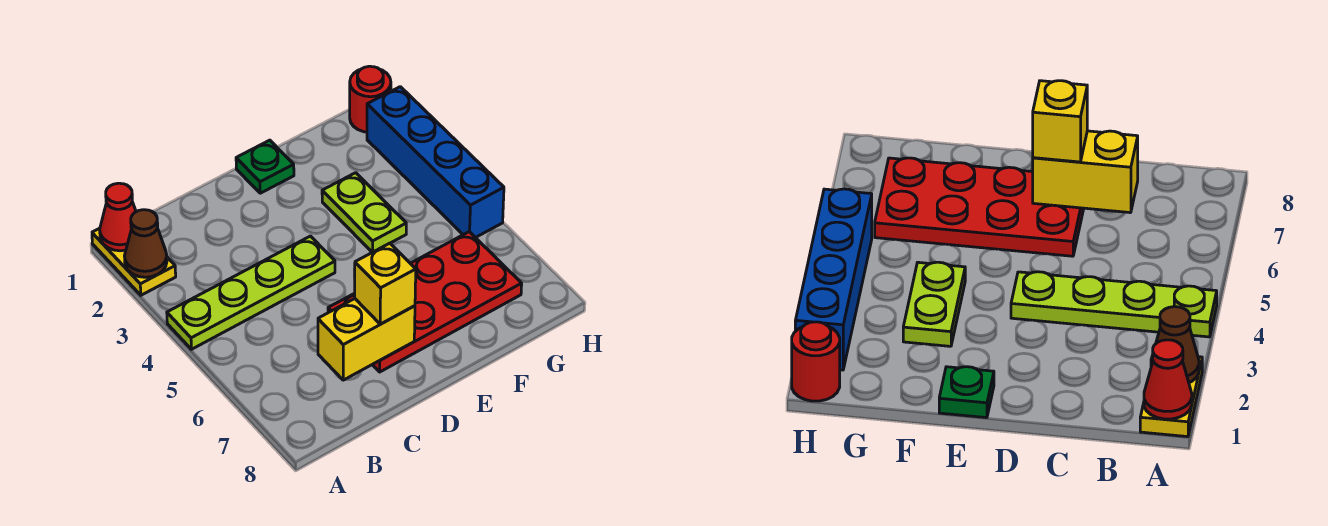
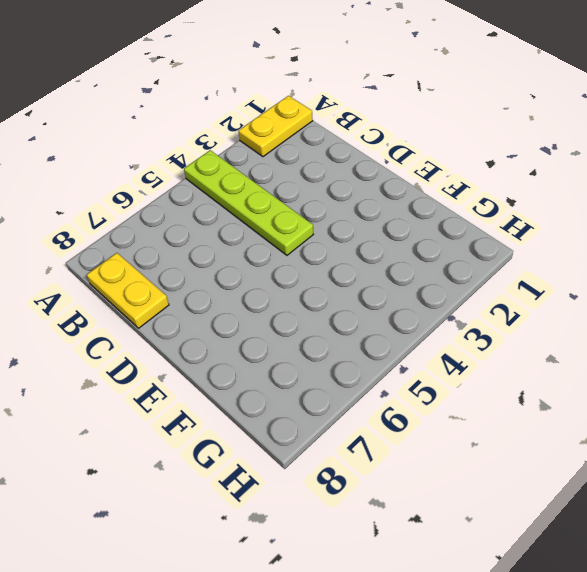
yellow plate B8:C8 level 1 -> none
none -> red plate D6:G7 level 1
none -> green plate E1 level 1

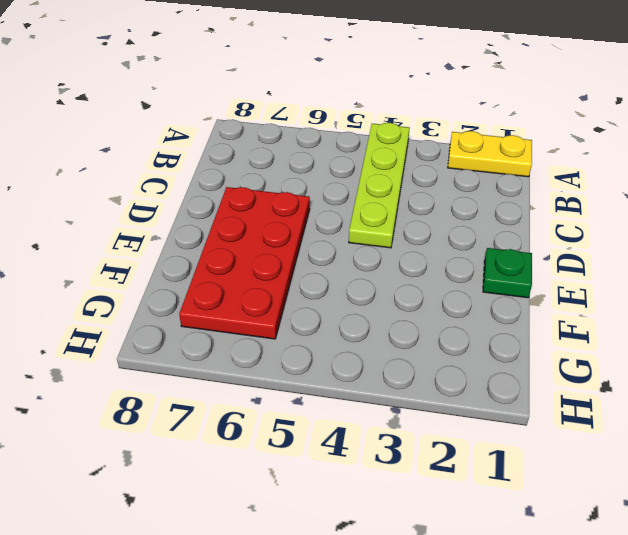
none -> lime plate F3:F4 level 1
none -> red round brick H1 level 1

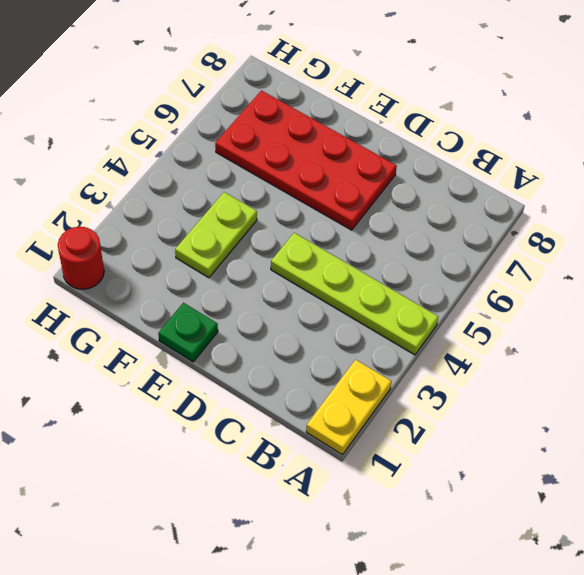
none -> blue brick H2:H5 level 1
none -> red cone A1 level 2

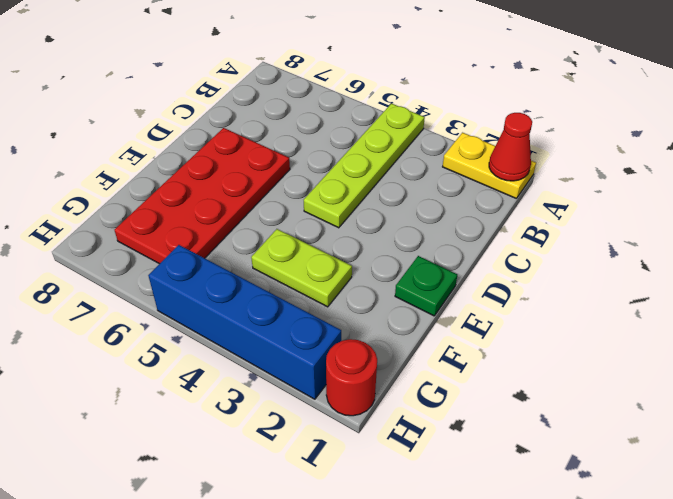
none -> brown cone A2 level 2
none -> yellow brick C7:D7 level 2

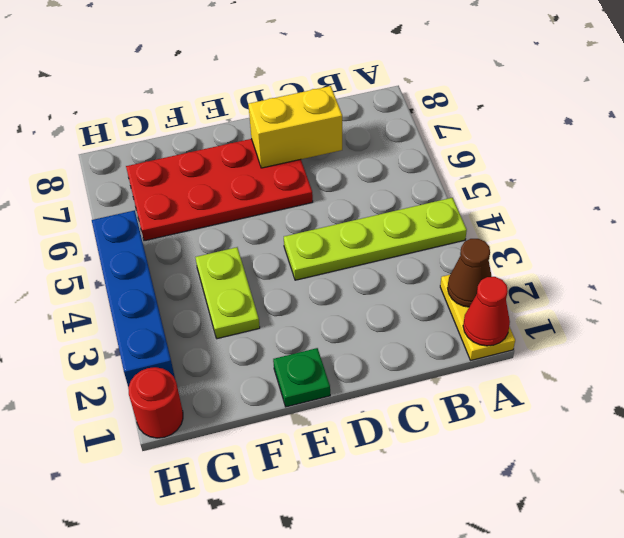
none -> yellow brick D7 level 3

